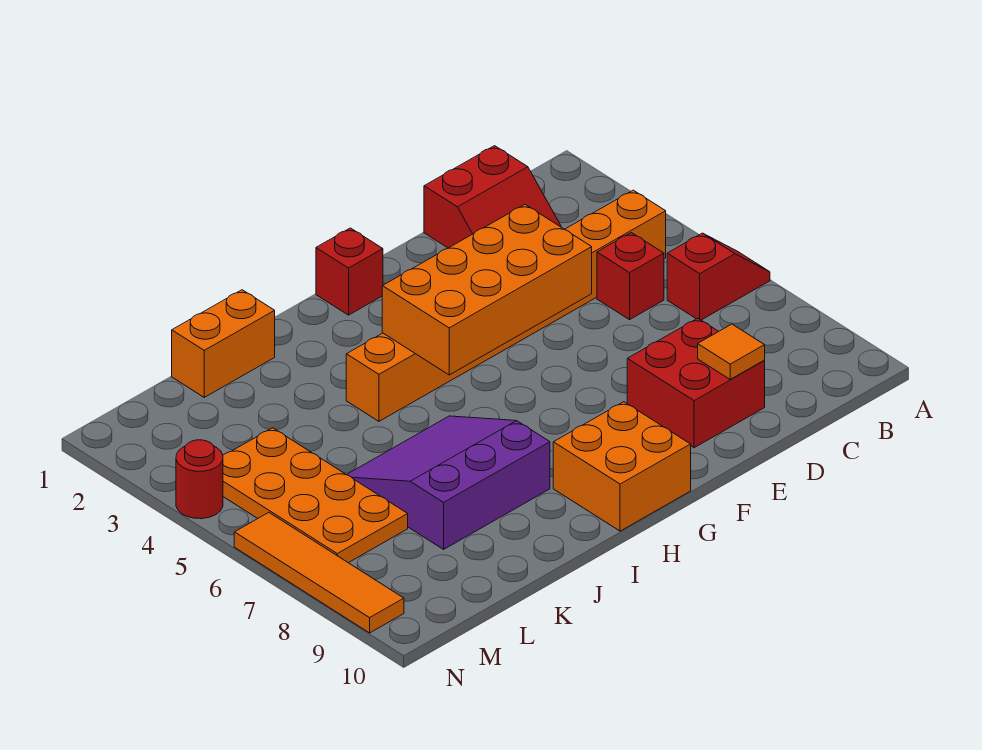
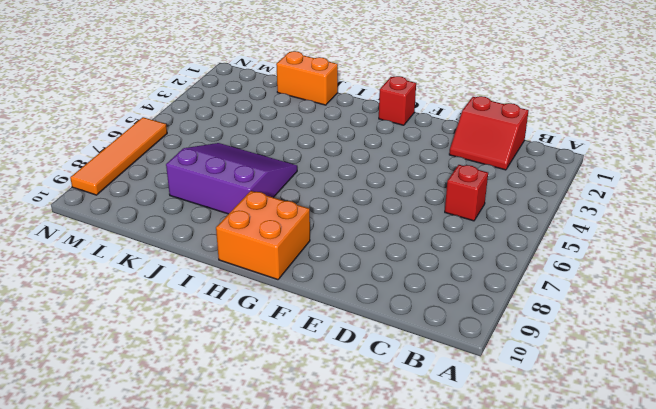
none -> red slope A6:B6 level 1 top B
none -> orange brick B4:I4 level 1
none -> red brick D8:E9 level 1

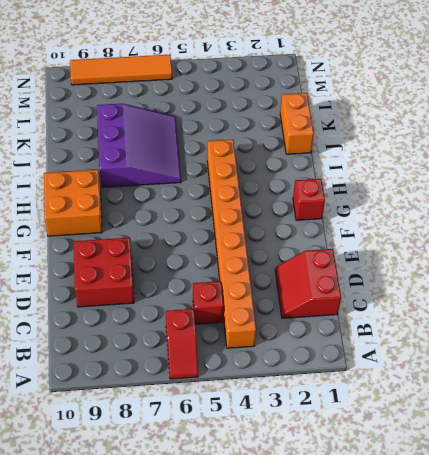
none -> orange plate L4:M7 level 1
none -> red round brick N4 level 1
none -> orange tile D9 level 2

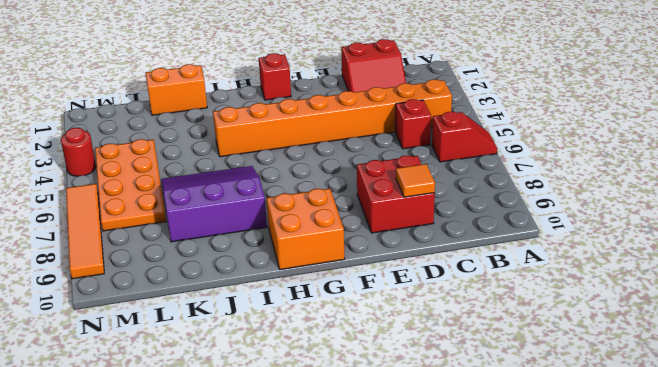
none -> orange brick E4:H5 level 2

